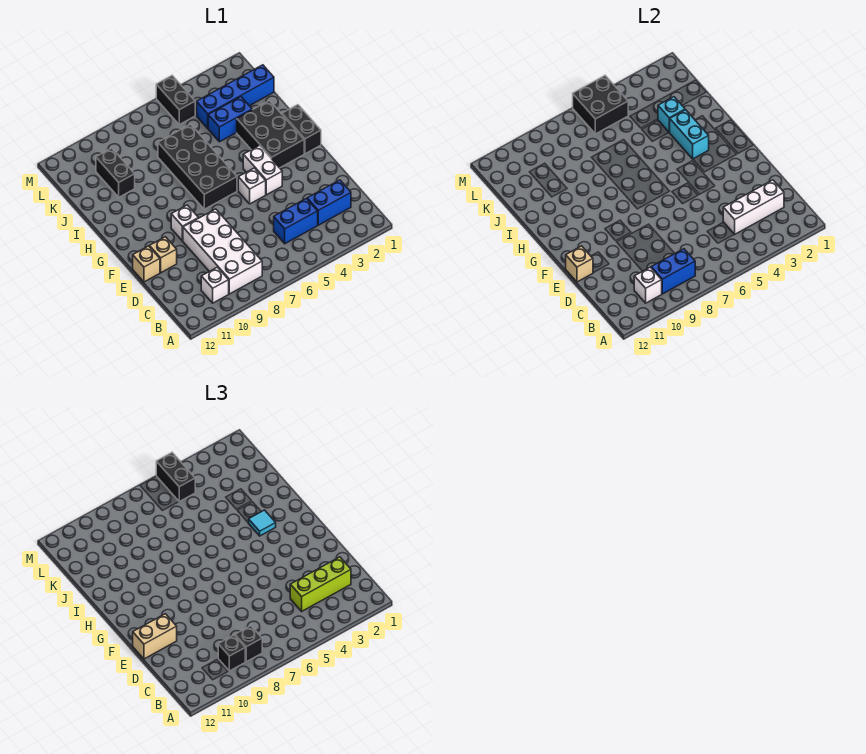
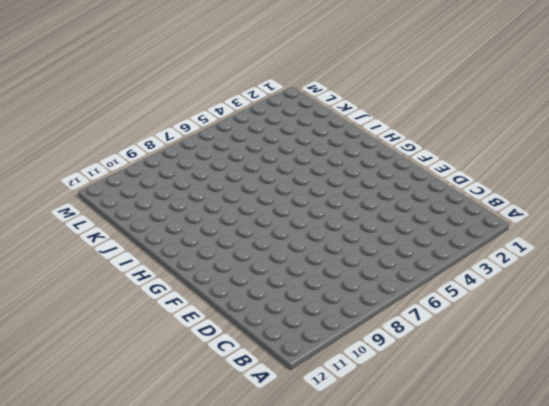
none -> white brick B8:E9 level 1
none -> white brick B10 level 1
none -> blue brick C2:C3 level 1

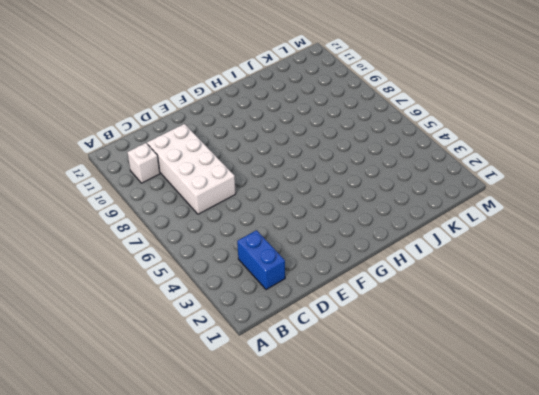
white brick C7:D10 level 1 -> white brick B8:E9 level 1
none -> blue brick C4:C5 level 1
none -> tan brick E11 level 1
none -> tan brick E12 level 1

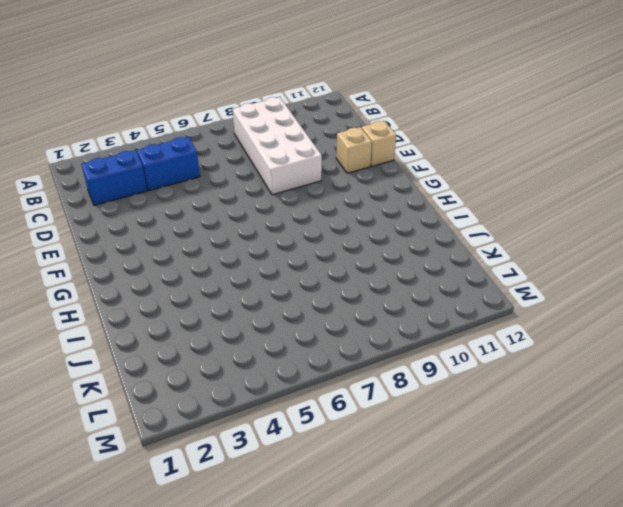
none -> white brick B10 level 1
none -> white brick F4:G4 level 1
none -> white brick F5 level 1

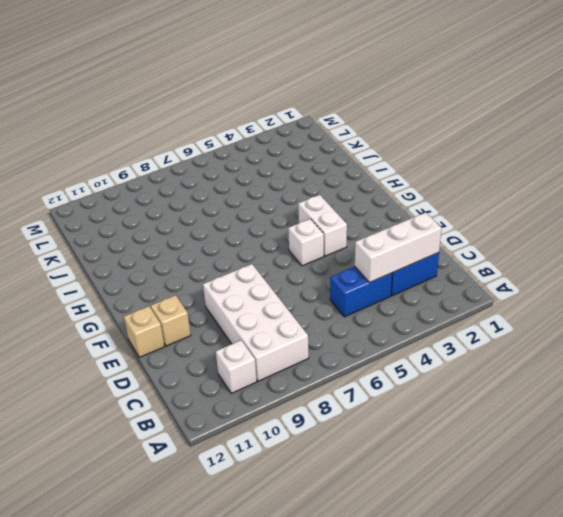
none -> white brick F9 level 1
none -> black brick G1:H1 level 1
none -> black brick G2:I3 level 1

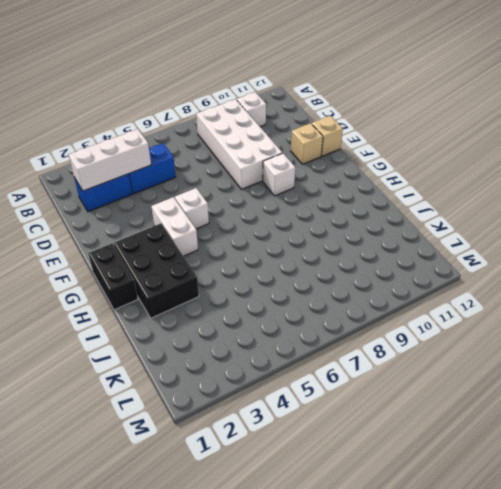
none -> black brick G6:J7 level 1
none -> blue brick J3:J4 level 1
none -> black brick J10:K10 level 1

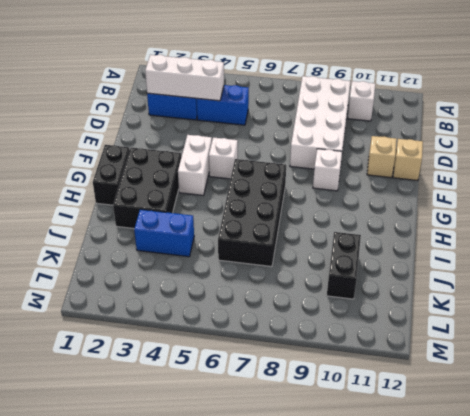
none -> blue brick K1:K4 level 1
none -> black brick L5:M5 level 1
none -> blue brick B8:B9 level 2

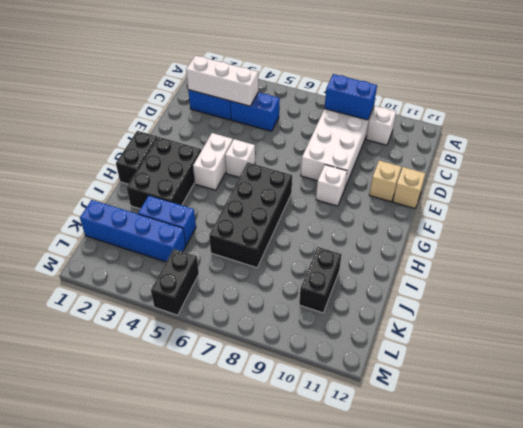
none -> white brick B10 level 2
none -> tan brick E12 level 2
none -> cyan brick H3:I3 level 2

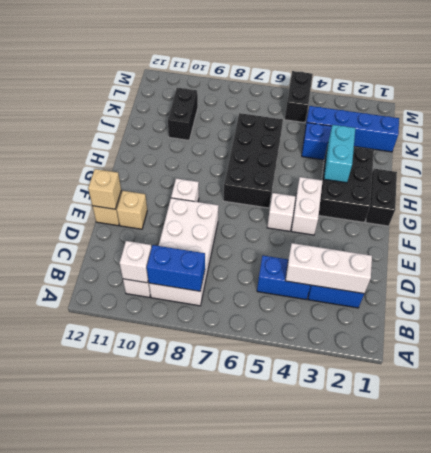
none -> cyan brick J3 level 2
none -> black brick L5:M6 level 2
none -> black brick B8 level 3

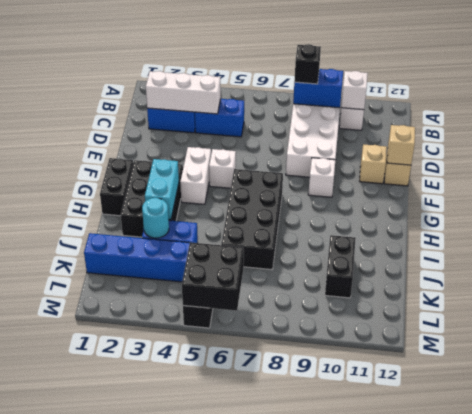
cyan round brick J3 level 2 -> cyan brick J3 level 2
none -> black brick B9 level 3
none -> lime brick C2:C4 level 3
none -> tan brick E11:E12 level 3

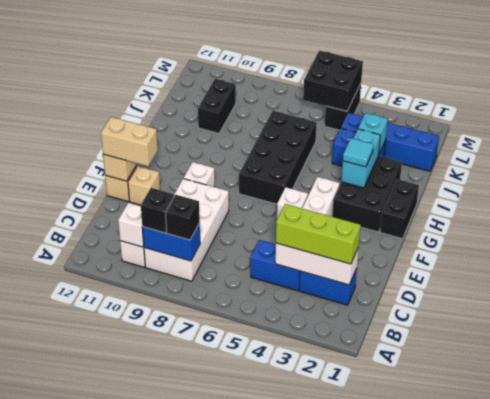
none -> black brick L5:M5 level 3

